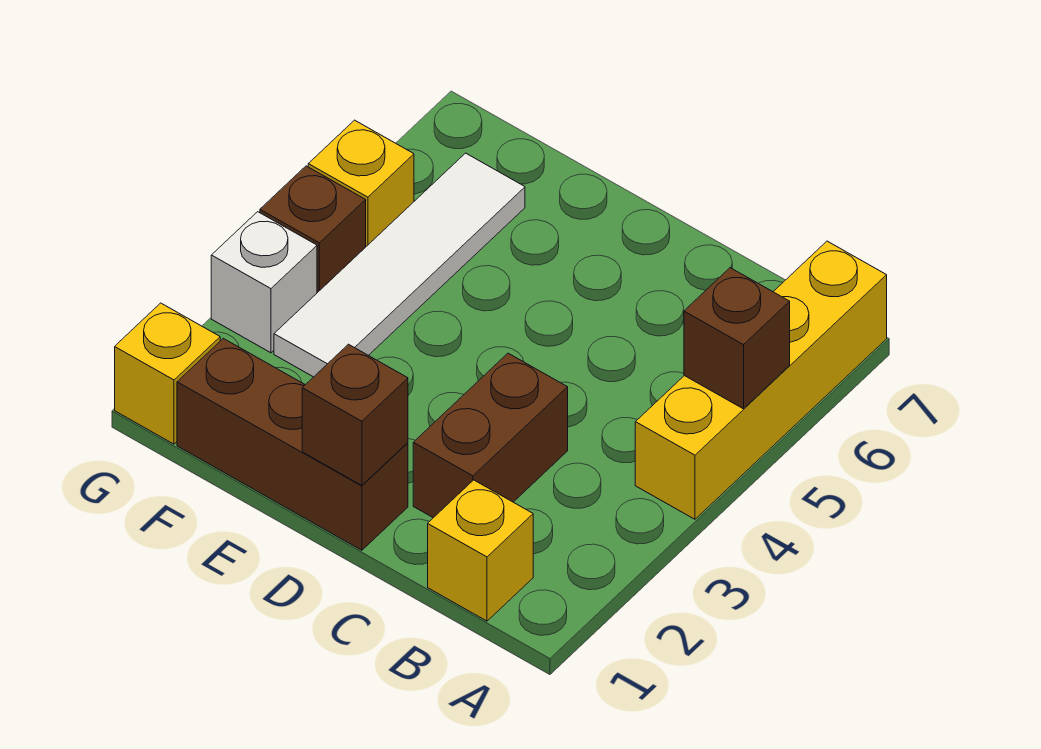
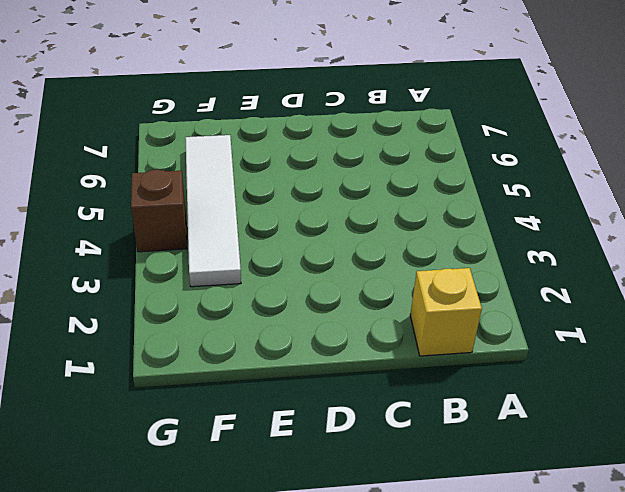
none -> yellow brick A4:A7 level 1
none -> brown brick C2:C3 level 1

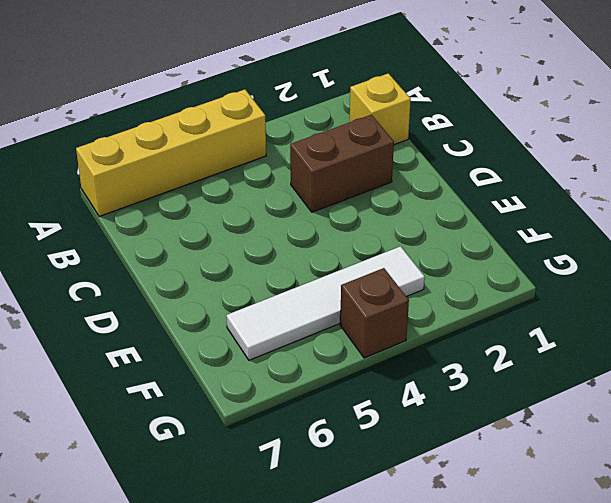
none -> brown brick D1:F1 level 1
none -> yellow brick G1 level 1

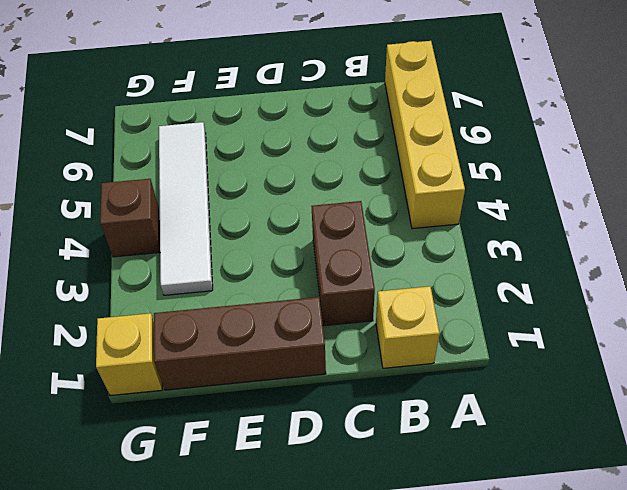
none -> white brick G3 level 1
none -> yellow brick G5 level 1

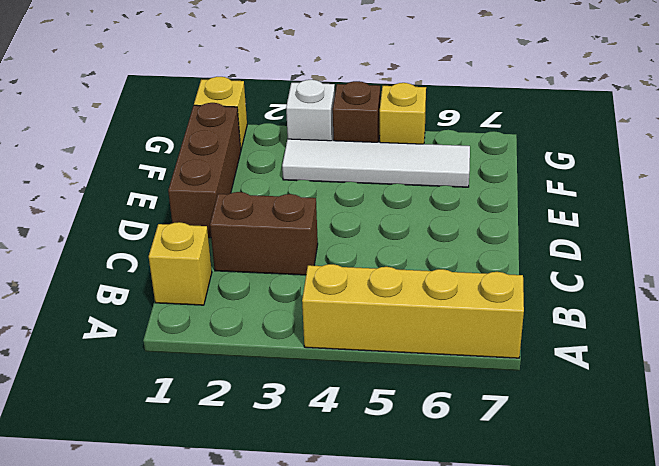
none -> brown brick A5 level 2
none -> brown brick D1 level 2

